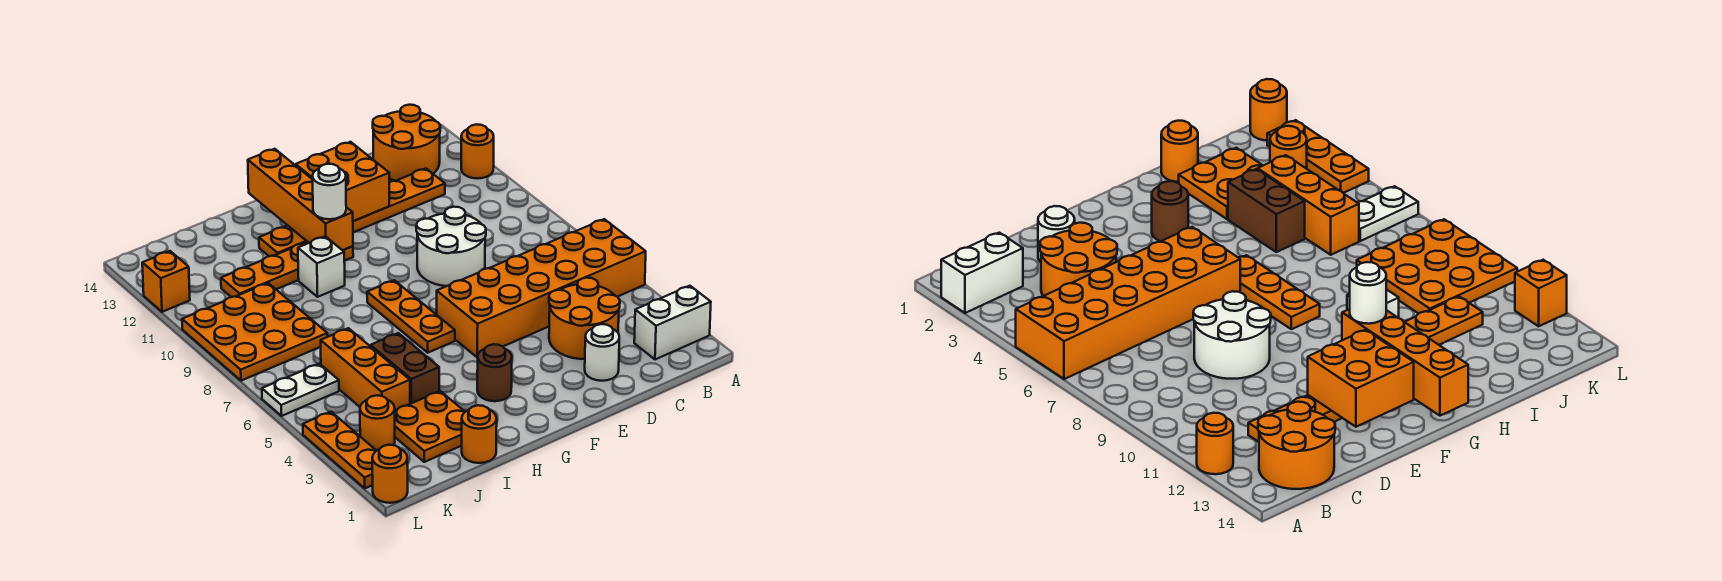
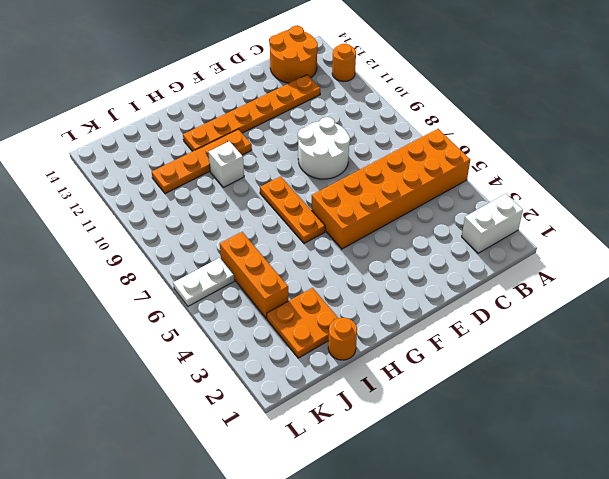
none -> orange round brick C3:D4 level 1
none -> white round brick D2 level 1
none -> brown round brick G3 level 1

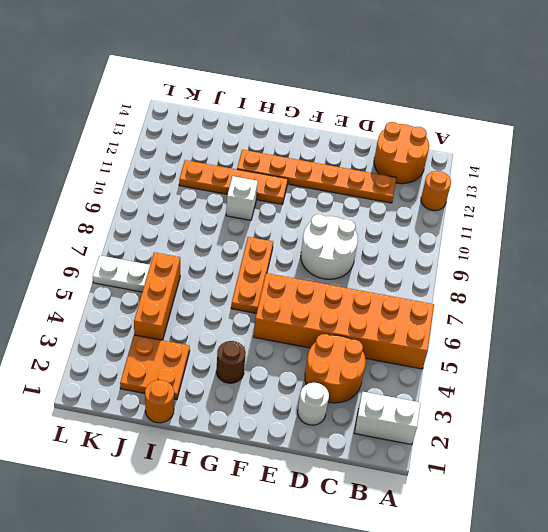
none -> brown brick I4:I5 level 1
none -> orange plate J8:L10 level 1
none -> orange round brick K3 level 1

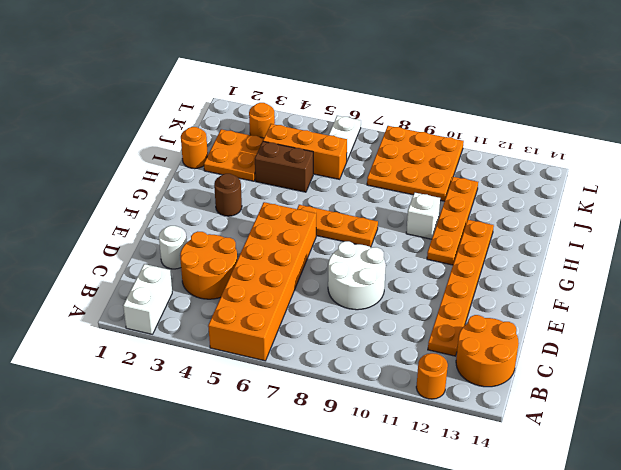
none -> orange round brick L1 level 1
none -> orange plate L2:L4 level 1
none -> orange brick L12 level 1

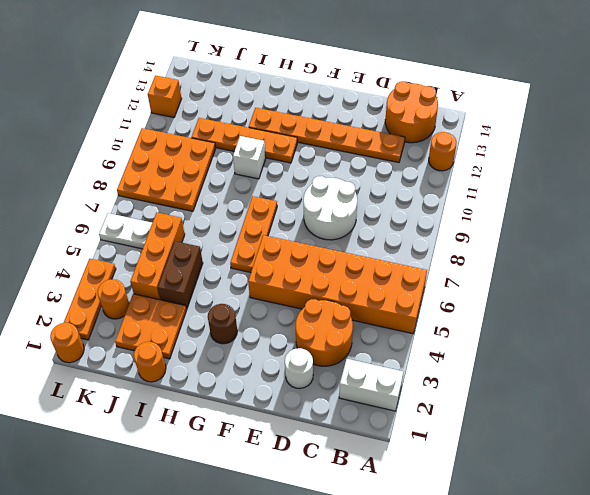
none -> orange brick E12:F13 level 2
none -> orange brick G11:G14 level 2
none -> white round brick G11 level 3

